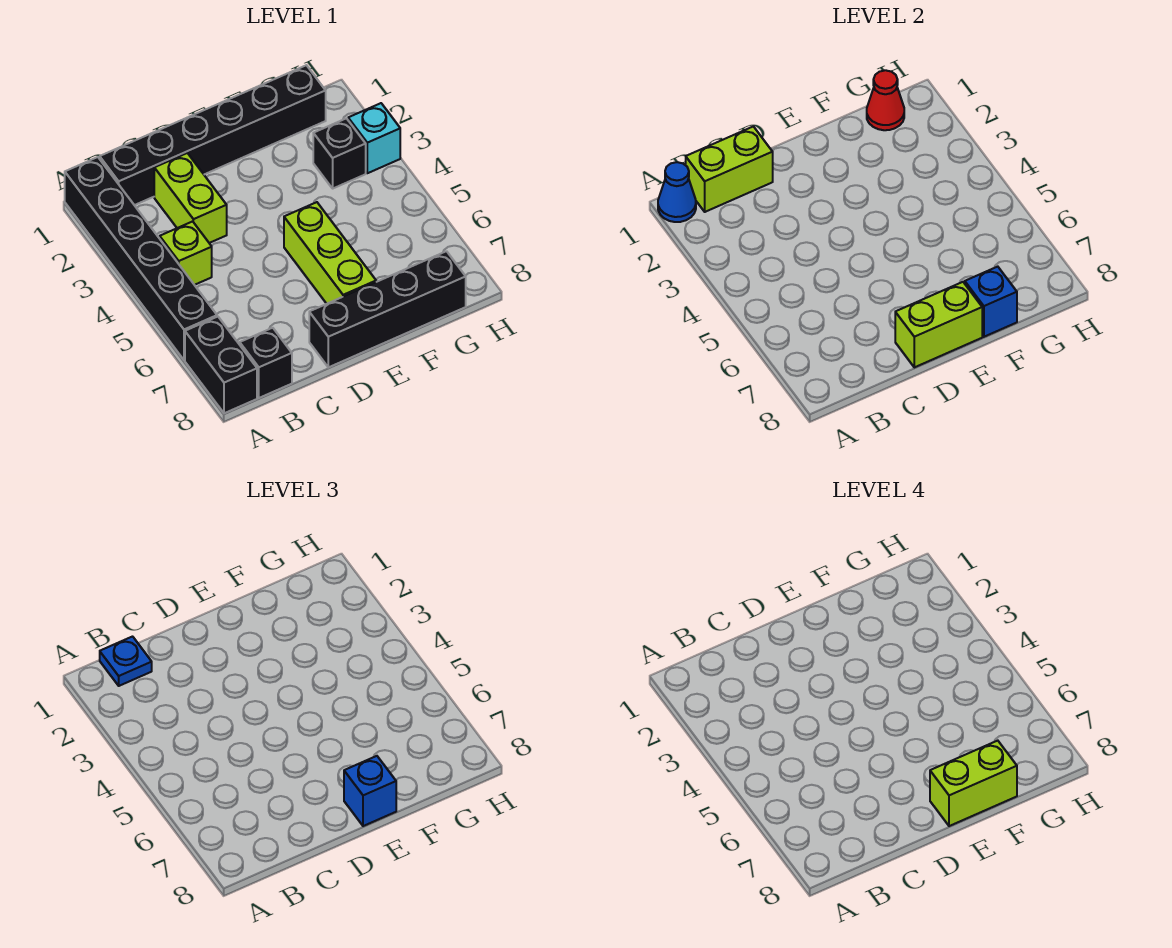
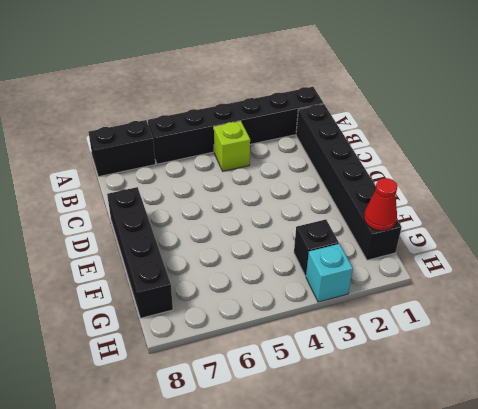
none -> black brick B8 level 1
none -> lime brick C2:C3 level 1
none -> lime brick E5:E7 level 1

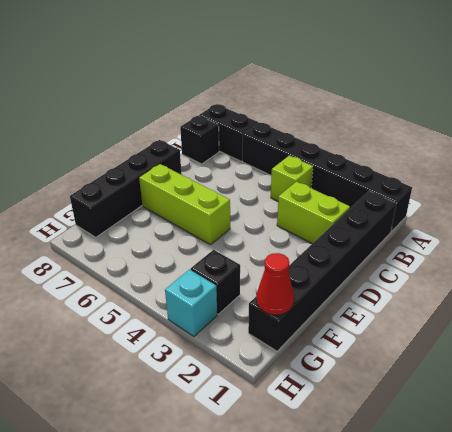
none -> blue cone A1 level 2
none -> lime brick B1:C1 level 2
none -> lime brick D8:E8 level 2

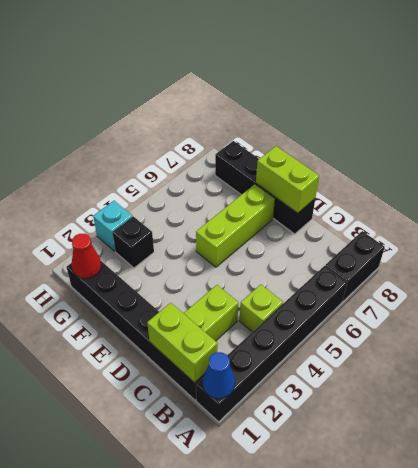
none -> black brick B8 level 1
none -> blue brick F8 level 2
none -> blue plate B1 level 3

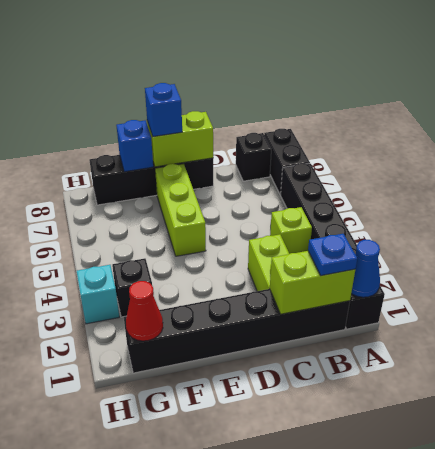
none -> lime brick E8:F8 level 4

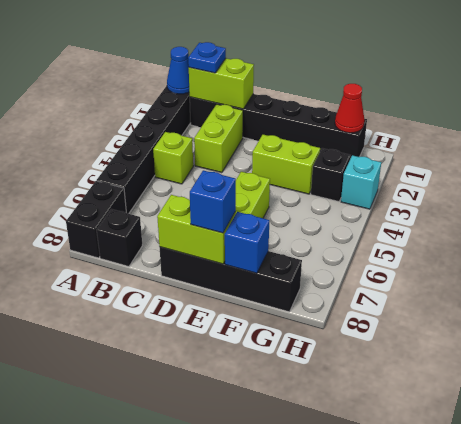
lime brick E3:F3 level 1 -> lime brick E8:F8 level 4

